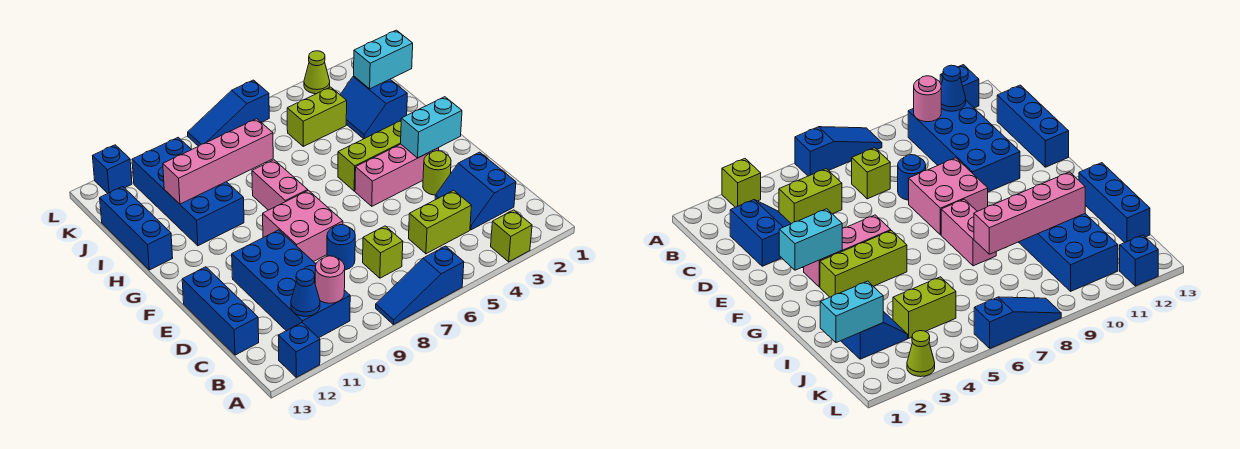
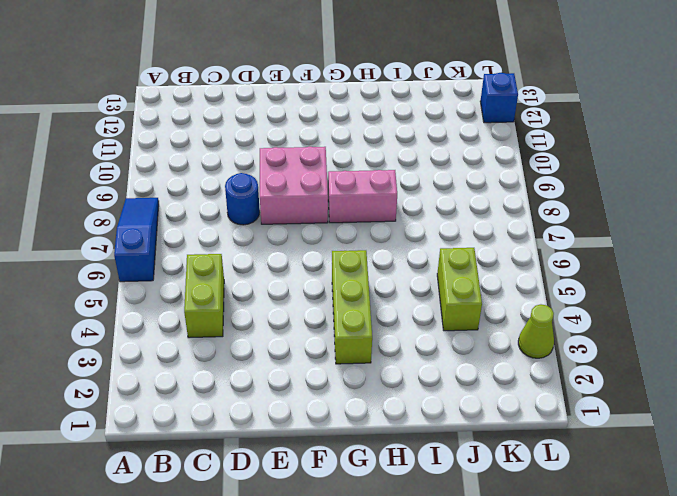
none -> lime brick A3 level 1
none -> blue brick A12 level 1
none -> blue brick B10:E11 level 1

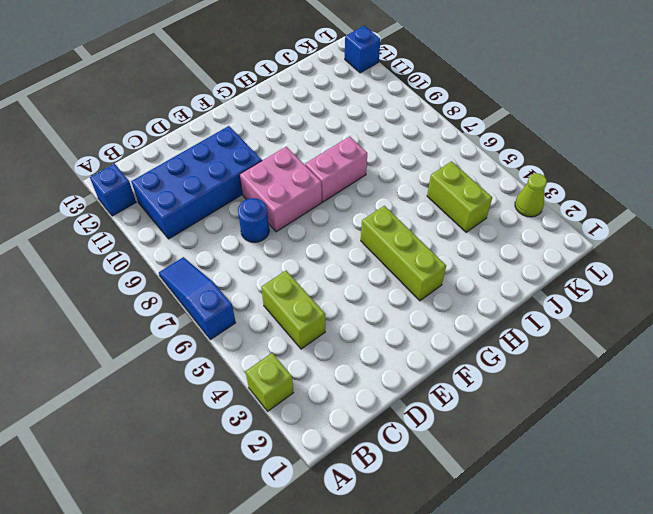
none -> blue slope C2:D3 level 1 top 2
none -> lime brick C7 level 1
none -> blue brick C13:E13 level 1

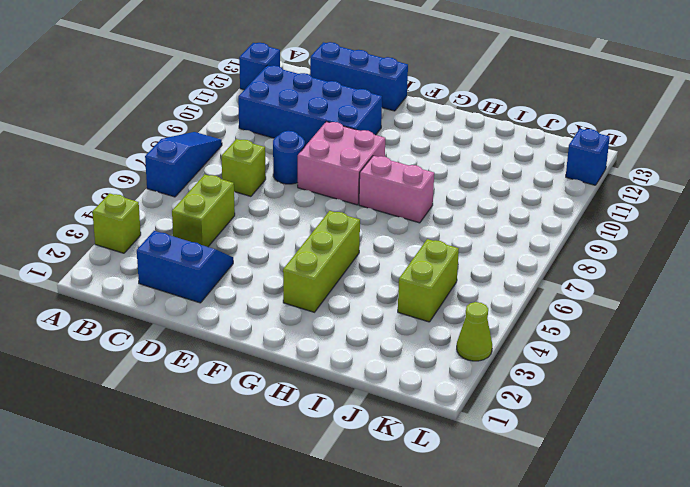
none -> lime round brick E3 level 1
none -> pink brick F3:F5 level 1
none -> blue brick H10:K11 level 1

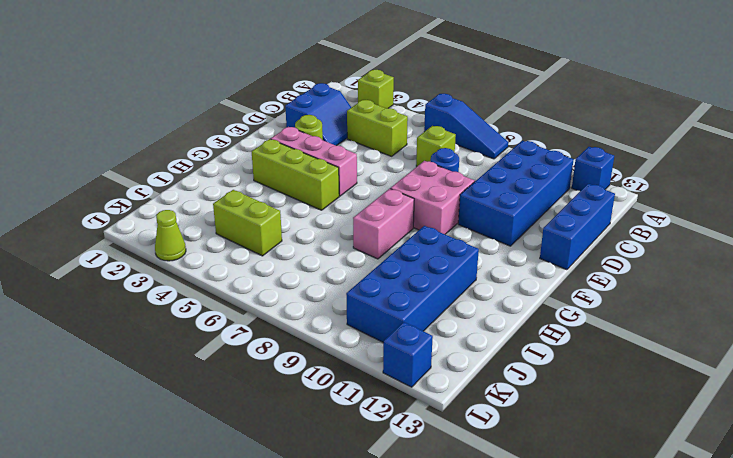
none -> blue brick H13:J13 level 1
none -> blue slope I2:J3 level 1 top 2
none -> blue slope L6:L8 level 1 top 6

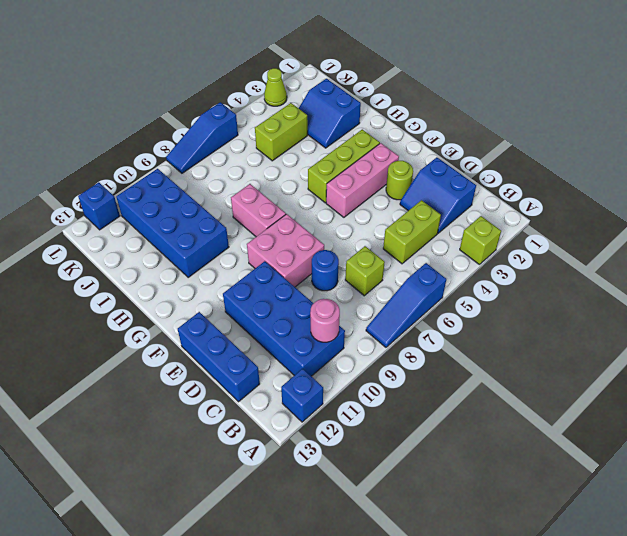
none -> blue brick H13:J13 level 1
none -> blue cone B11 level 2
none -> cyan brick F2:F3 level 2

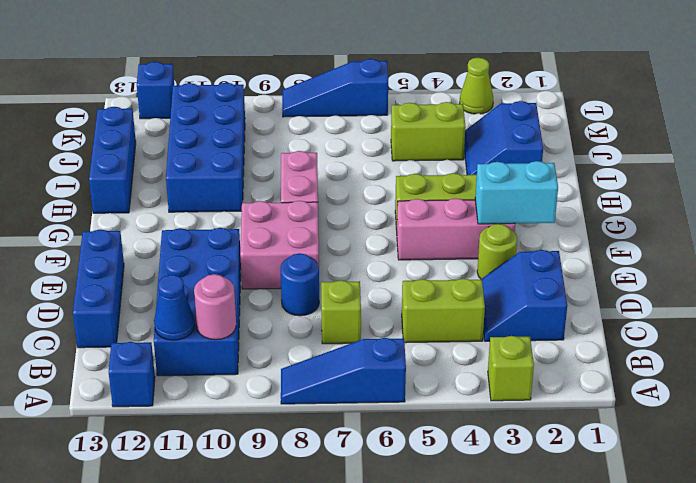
none -> pink brick I8:I11 level 2
none -> cyan brick J1:J2 level 2

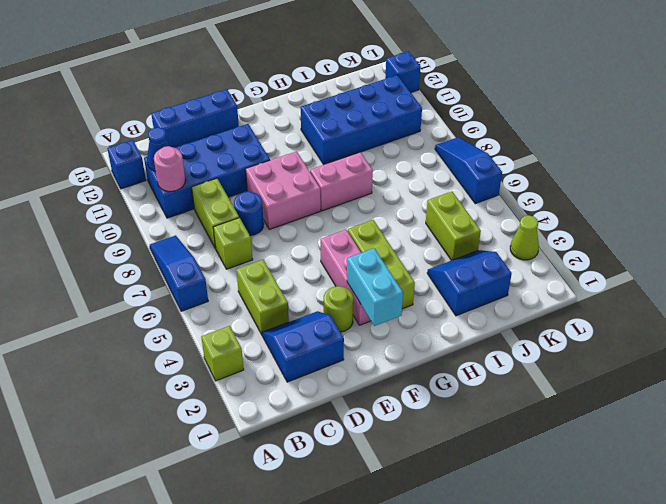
lime brick C8:C9 level 1 -> none
none -> blue brick H13:J13 level 1
none -> pink brick I8:I11 level 2
none -> cyan brick J1:J2 level 2

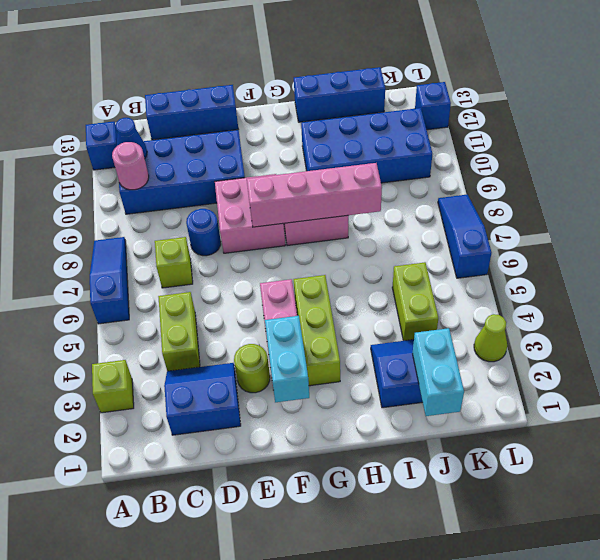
pink brick F8:I8 level 2 -> pink brick I8:I11 level 2

